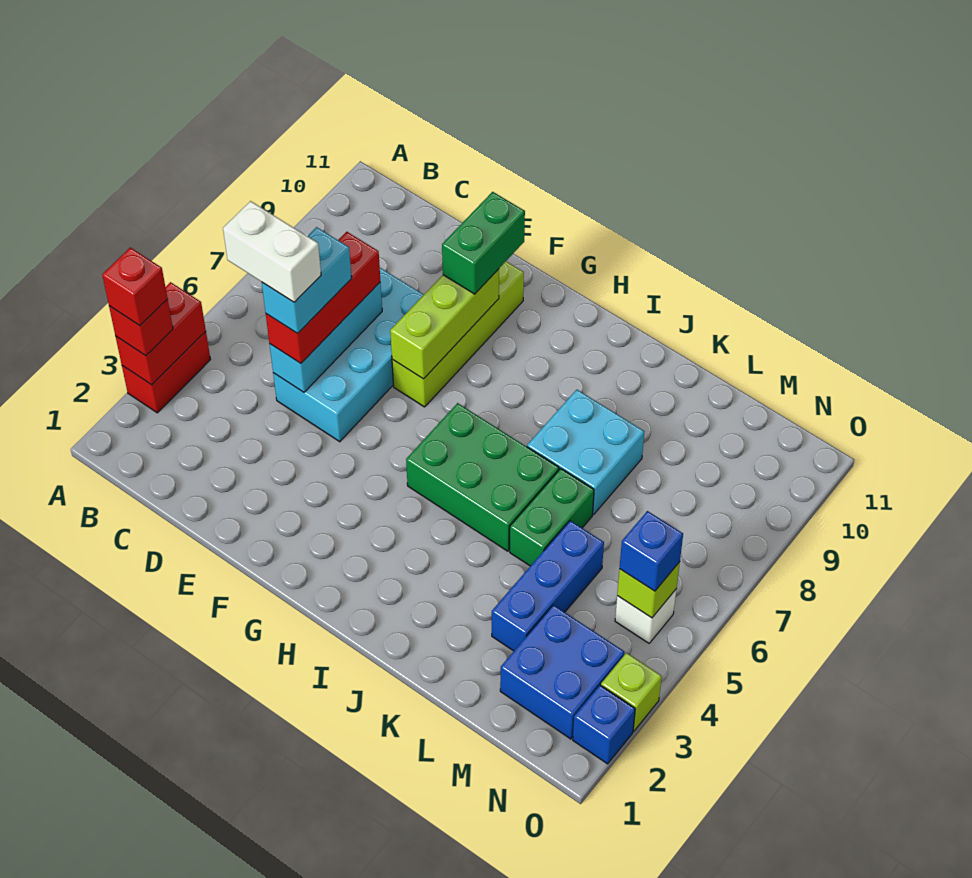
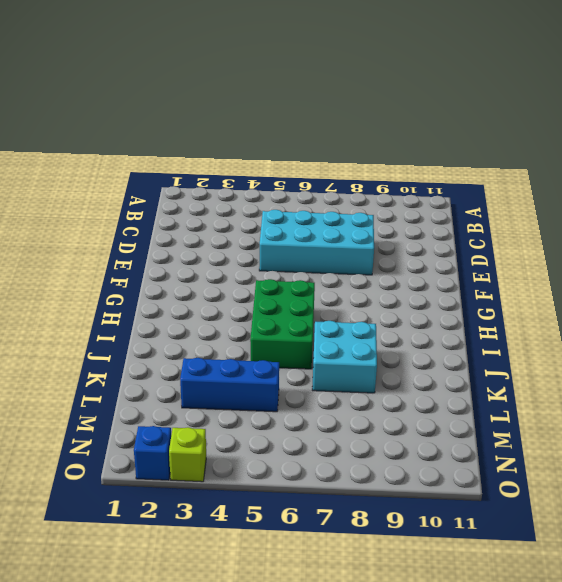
none -> red brick A3:A4 level 1
none -> lime brick F7:F10 level 1
none -> green brick K5:K6 level 1

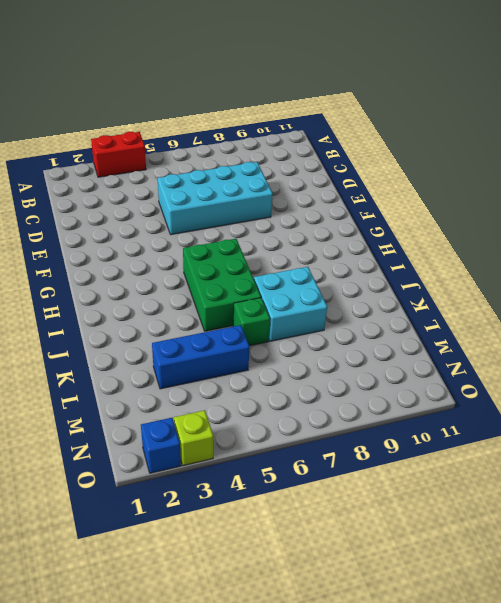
green brick K6 level 1 -> green brick K5:K6 level 1
none -> lime brick F7:F10 level 1
none -> blue brick M2:N3 level 1
none -> white brick N5 level 1

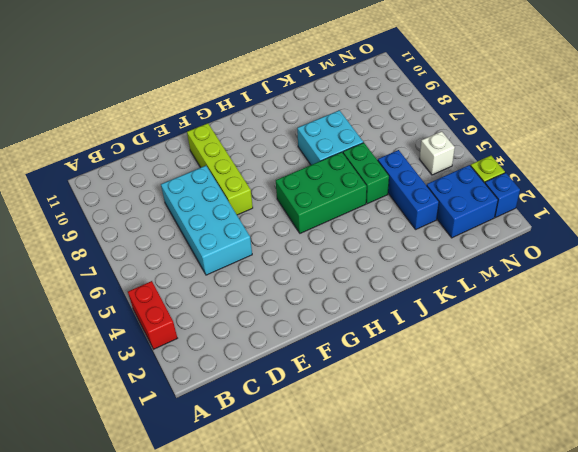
none -> red brick A3:A4 level 2
none -> cyan brick D5:D7 level 2
none -> lime brick F7:F9 level 2

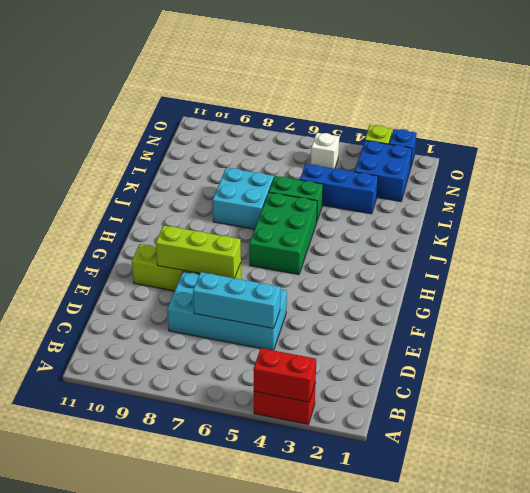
none -> lime brick N5 level 2
none -> red brick A3 level 3
none -> red brick D5:D7 level 3

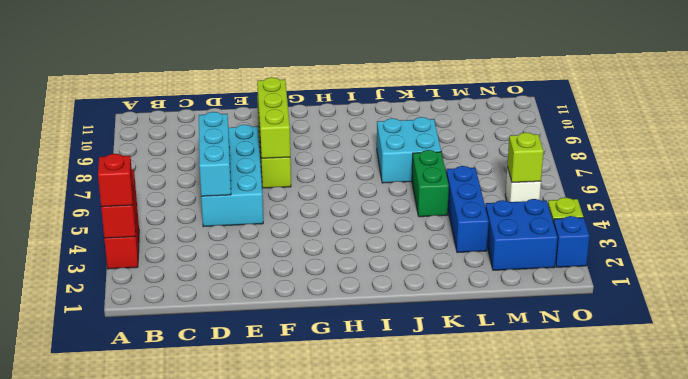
none -> green brick H5:J6 level 1
none -> red brick D5:D7 level 3
none -> green brick F9:F10 level 3

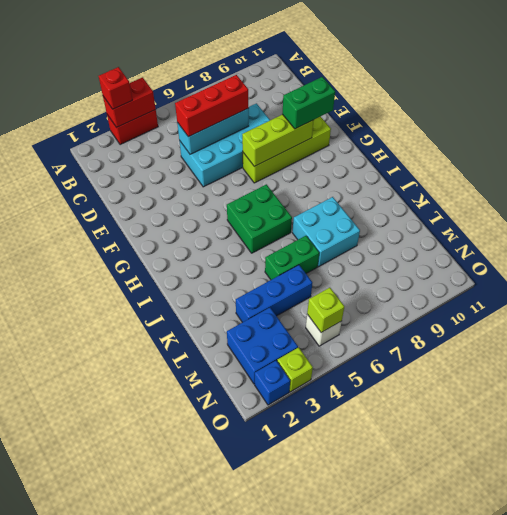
green brick H5:I6 level 1 -> green brick H5:J6 level 1
none -> blue brick N5 level 3
none -> red brick A3 level 4
none -> cyan brick D5:D6 level 4

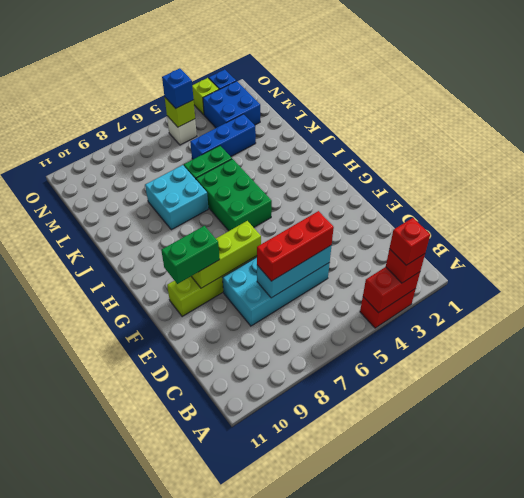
none -> cyan brick D5:D6 level 4
none -> white brick C5:D5 level 5

